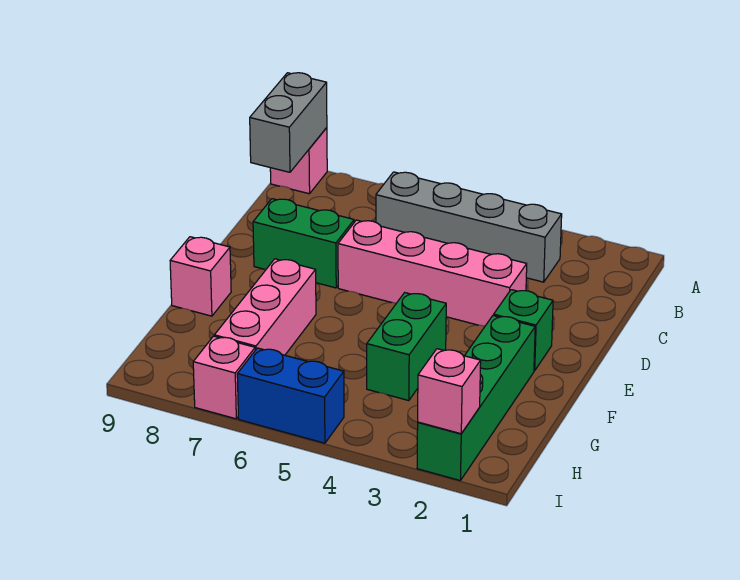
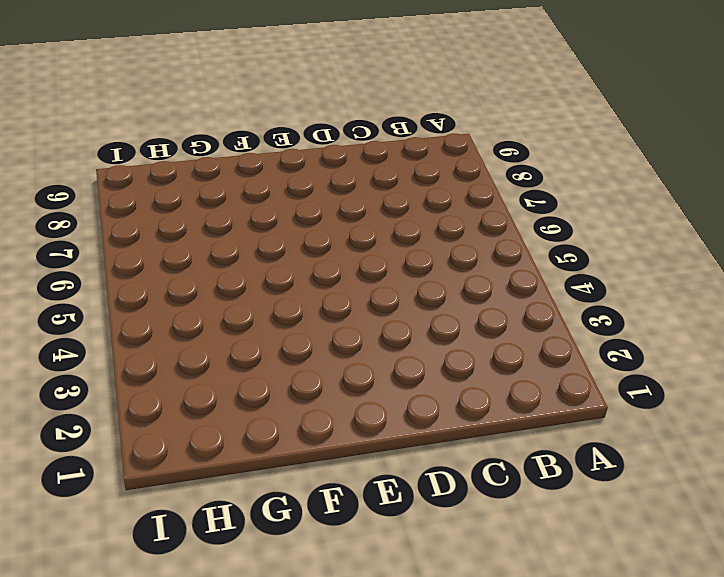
none -> pink brick A9 level 1
none -> grey brick B3:B6 level 1
none -> pink brick D3:D6 level 1

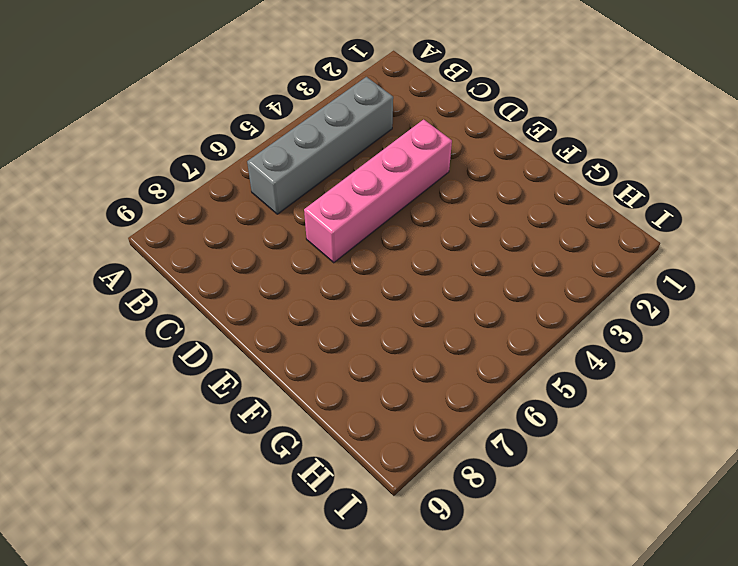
none -> pink brick A9 level 1
none -> green brick D7:D8 level 1
none -> green brick E2 level 1

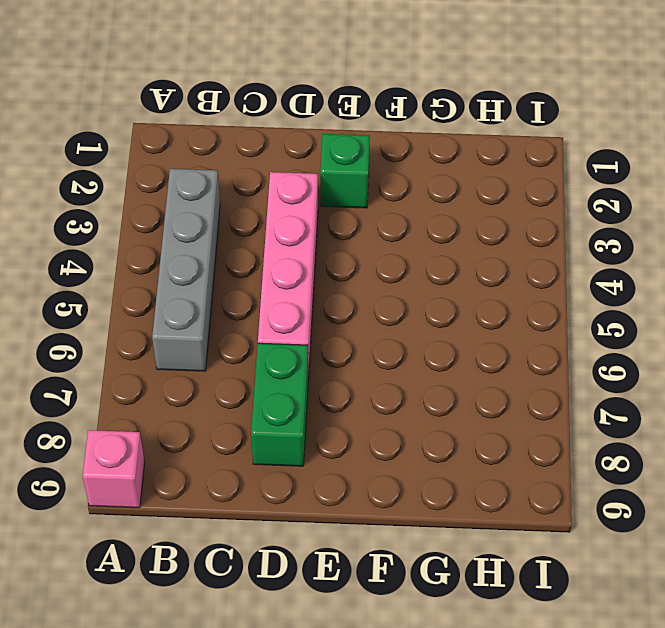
none -> green brick F2:I2 level 1
none -> green brick F4:G4 level 1
none -> pink brick F7:H7 level 1

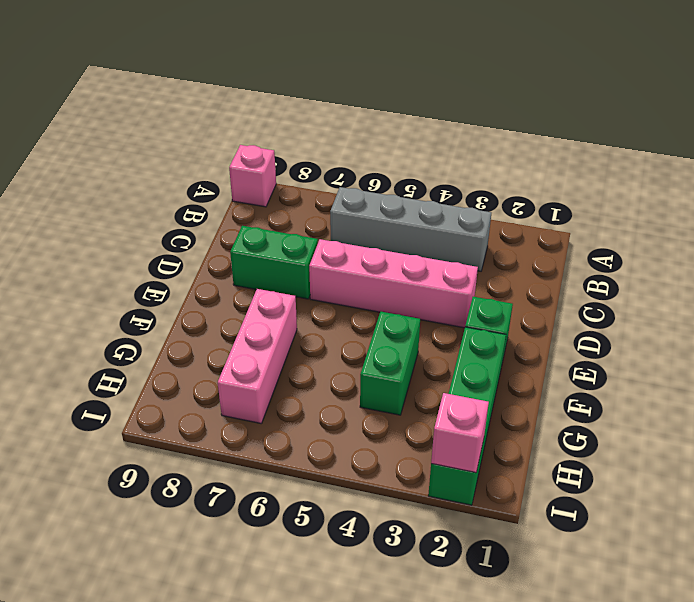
none -> pink brick F9 level 1
none -> blue brick I5:I6 level 1
none -> pink brick I7 level 1

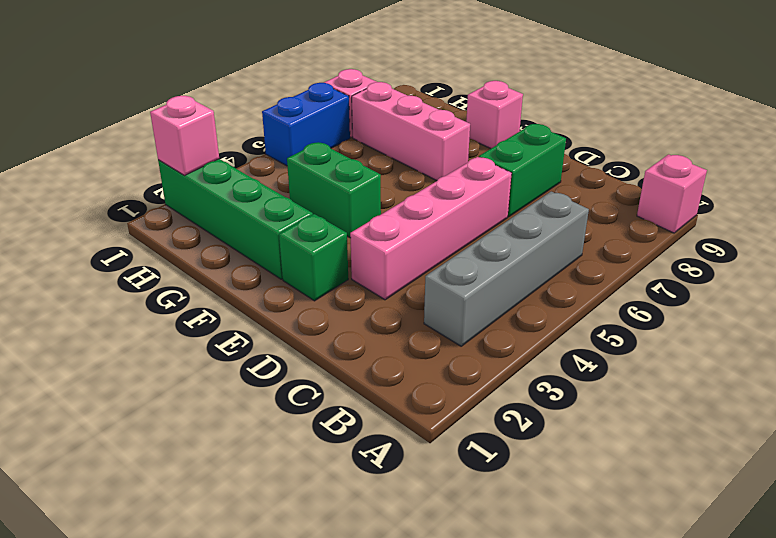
none -> grey brick A9:B9 level 2

